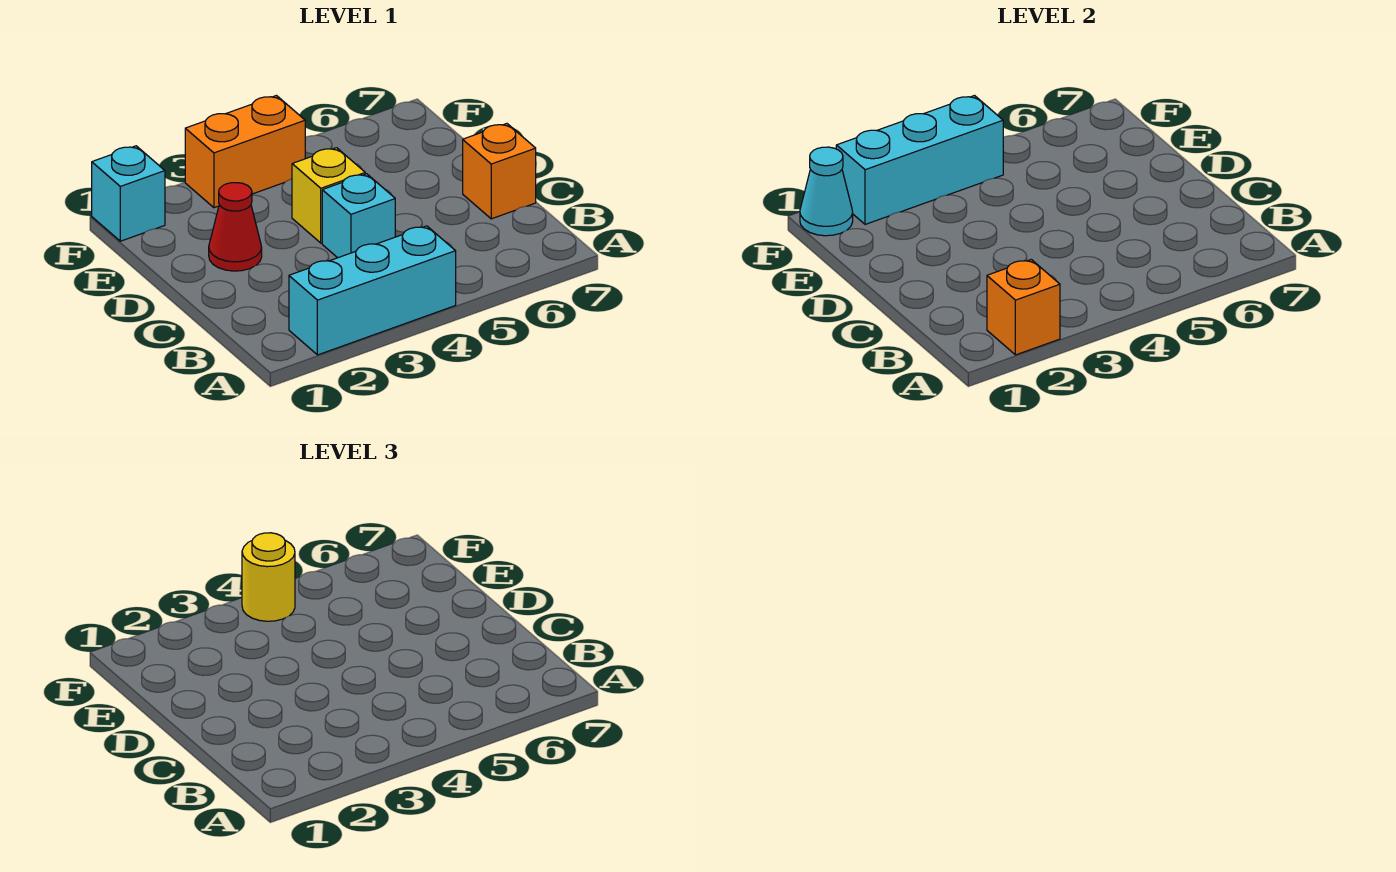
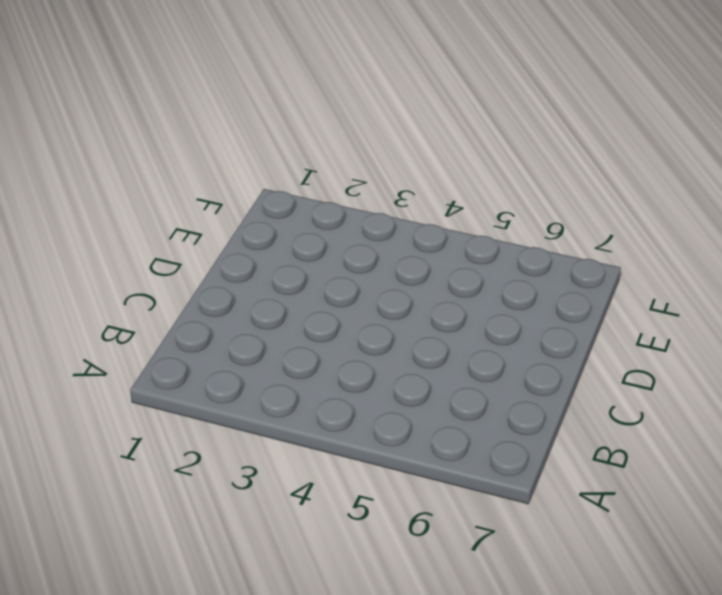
none -> cyan brick A2:A4 level 1
none -> cyan brick C4 level 1

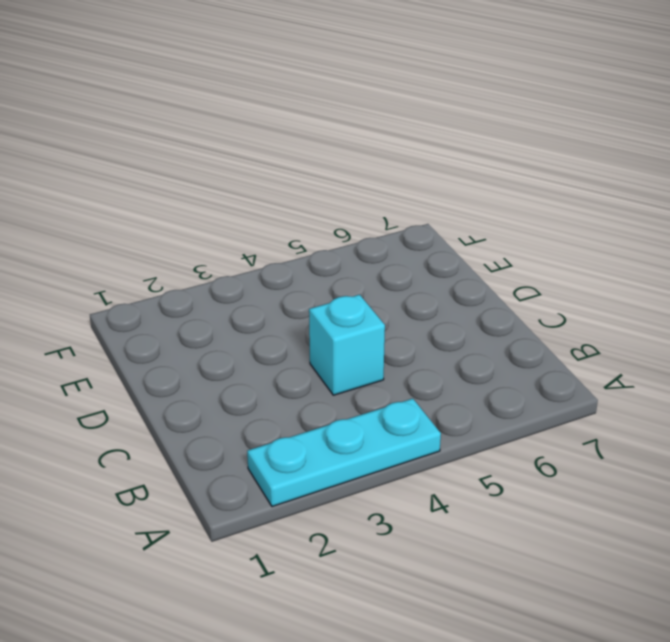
cyan plate A2:A4 level 1 -> cyan brick A2:A4 level 1
none -> orange brick C7 level 1
none -> red cone D2 level 1

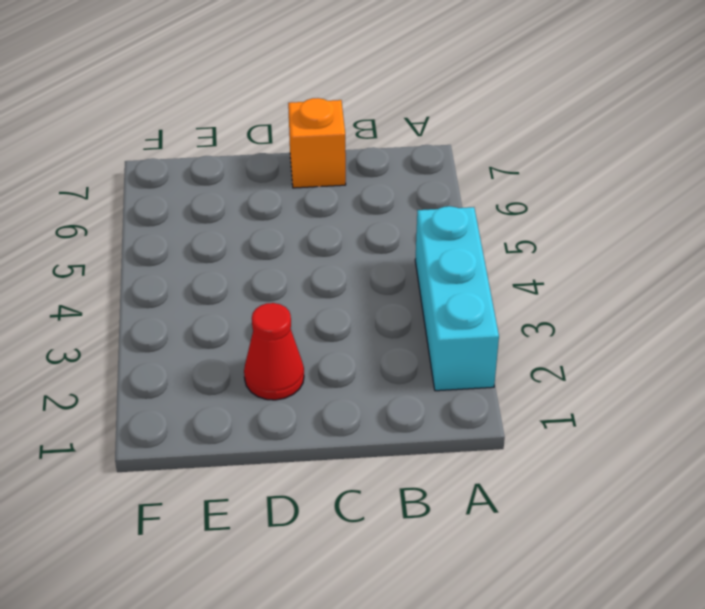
none -> cyan brick C4 level 1
none -> yellow brick D4 level 1

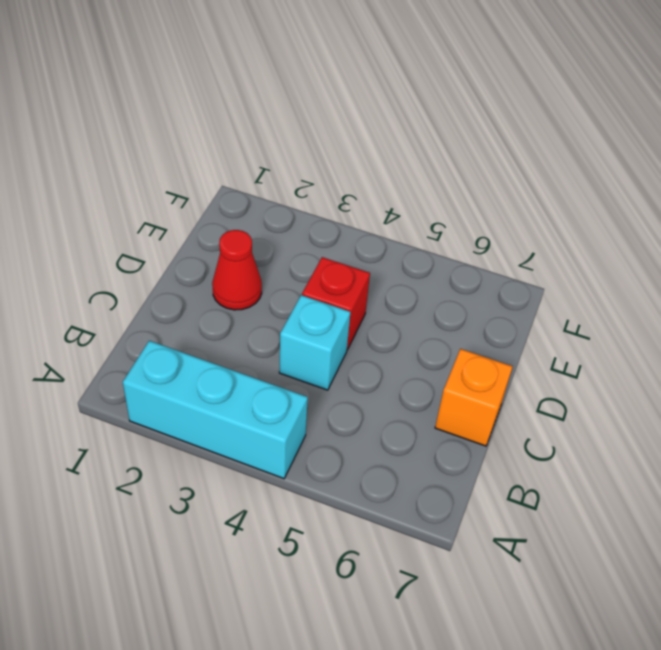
red brick D4 level 1 -> yellow brick D4 level 1
none -> cyan brick F1 level 1
none -> orange brick F3:F4 level 1

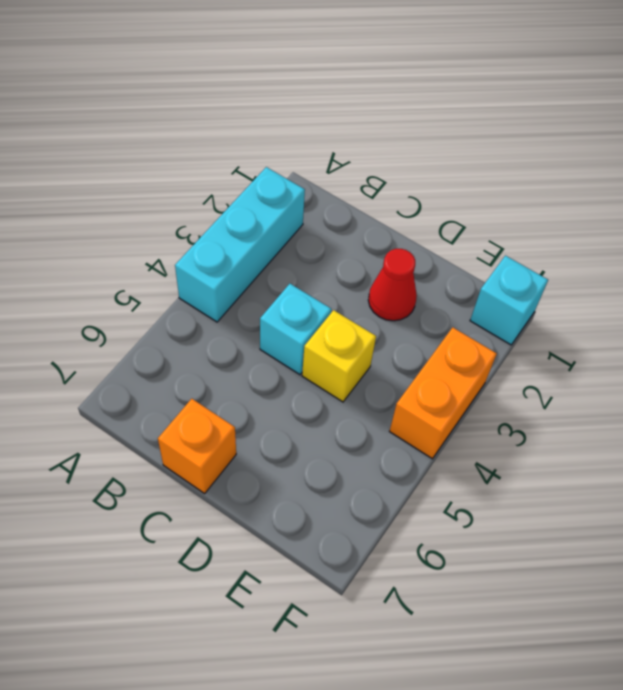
none -> orange brick A2 level 2
none -> cyan cone F1 level 2

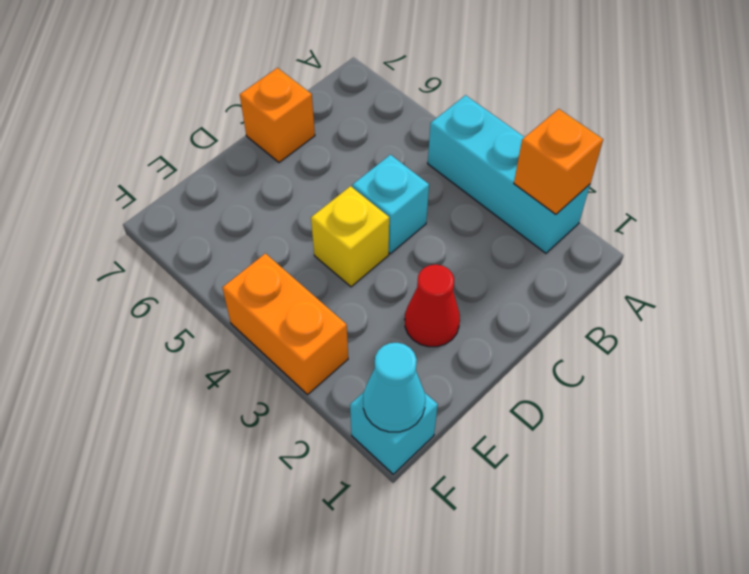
none -> cyan brick F2:F4 level 2
none -> yellow round brick F4 level 3

